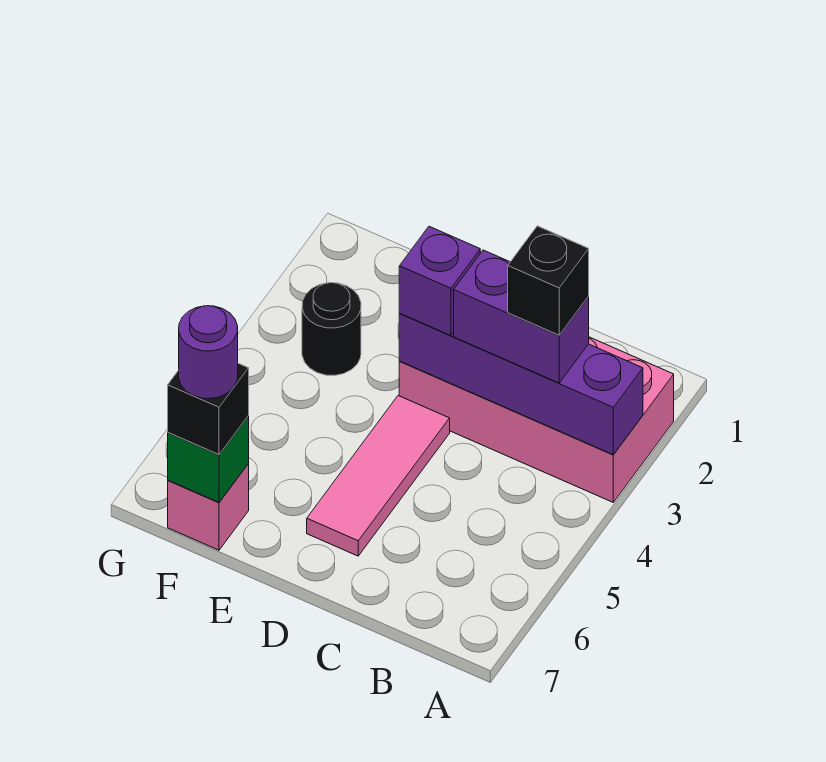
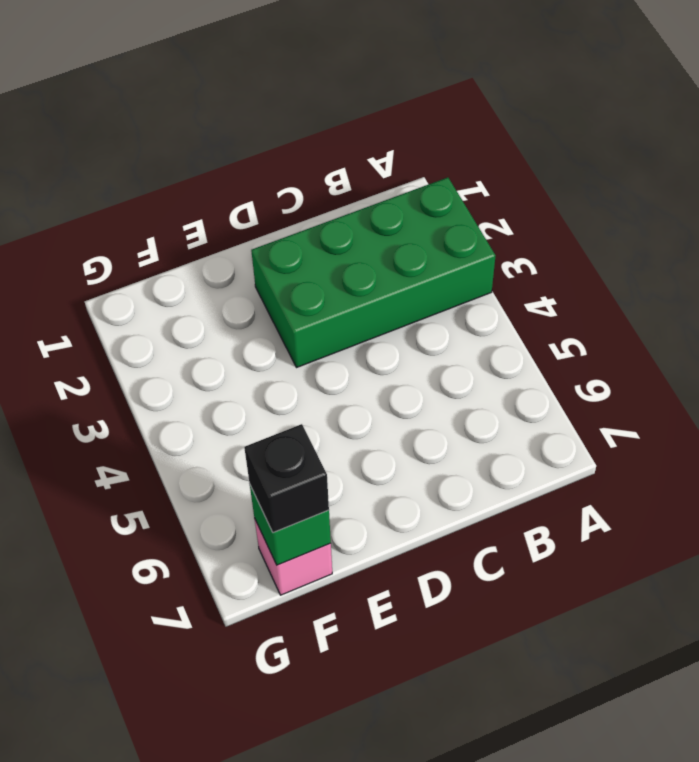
green brick A2:D3 level 1 -> pink brick A2:D3 level 1
none -> pink tile D4:D6 level 1
none -> black round brick F3 level 1

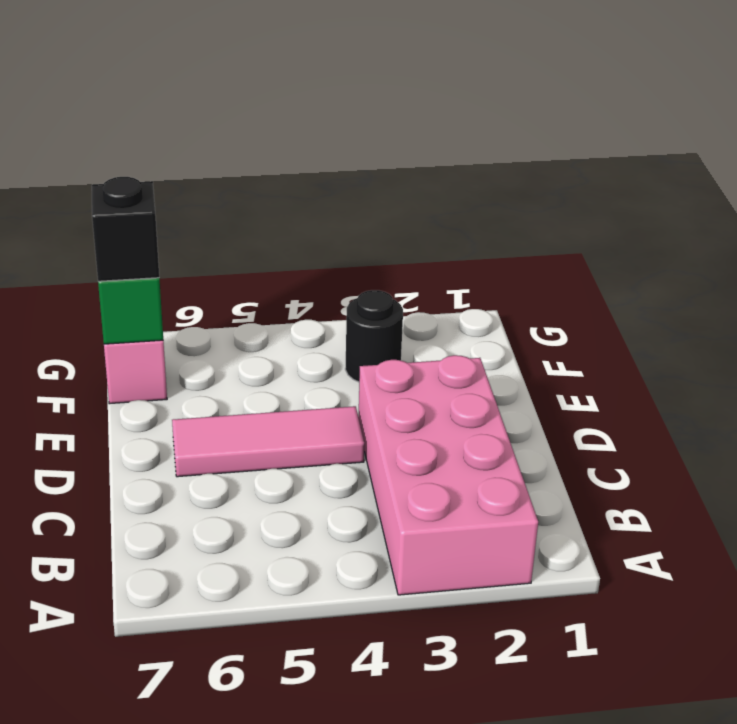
none -> purple brick A3:D3 level 2
none -> purple brick B3:C3 level 3

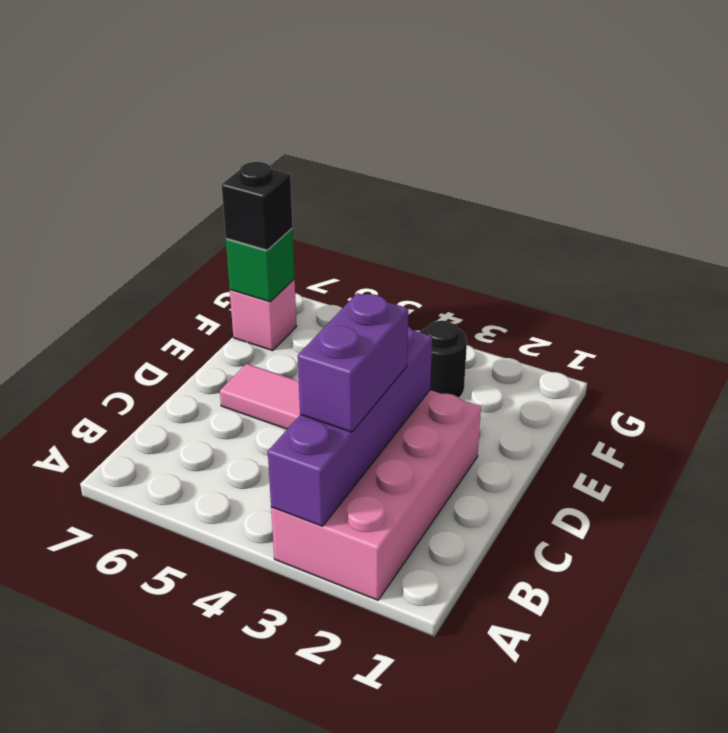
none -> purple brick D3 level 3
none -> black brick B3 level 4

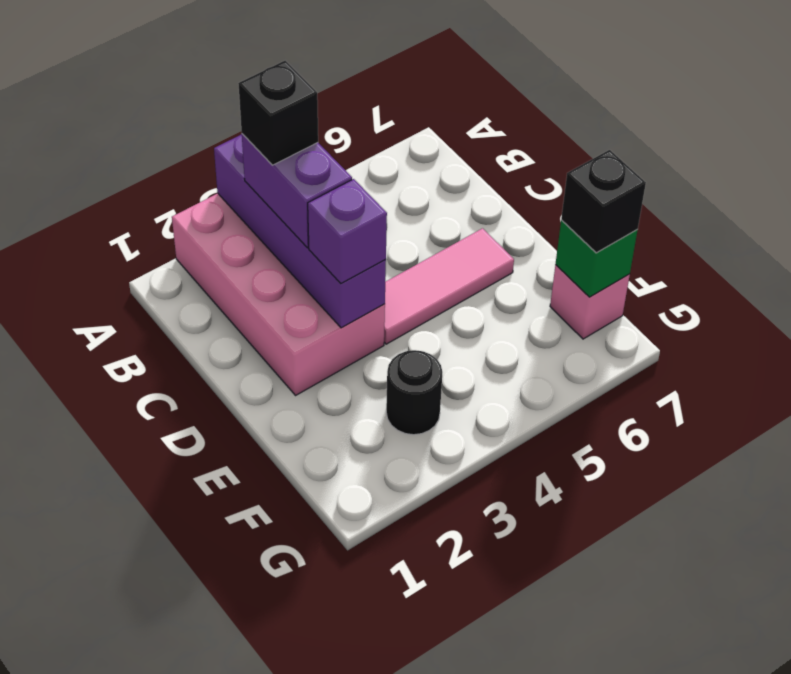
none -> purple round brick F7 level 4

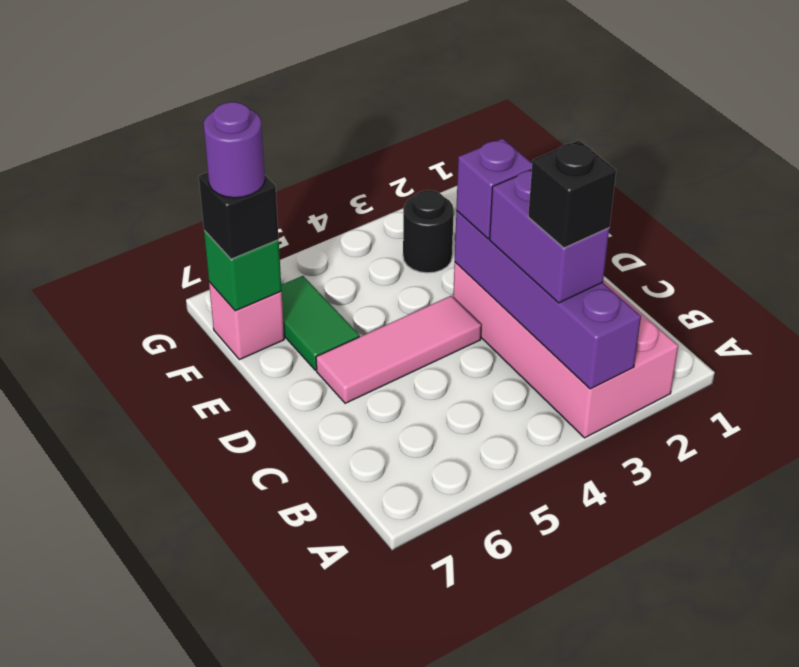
green tile E6:F6 level 1 -> none

